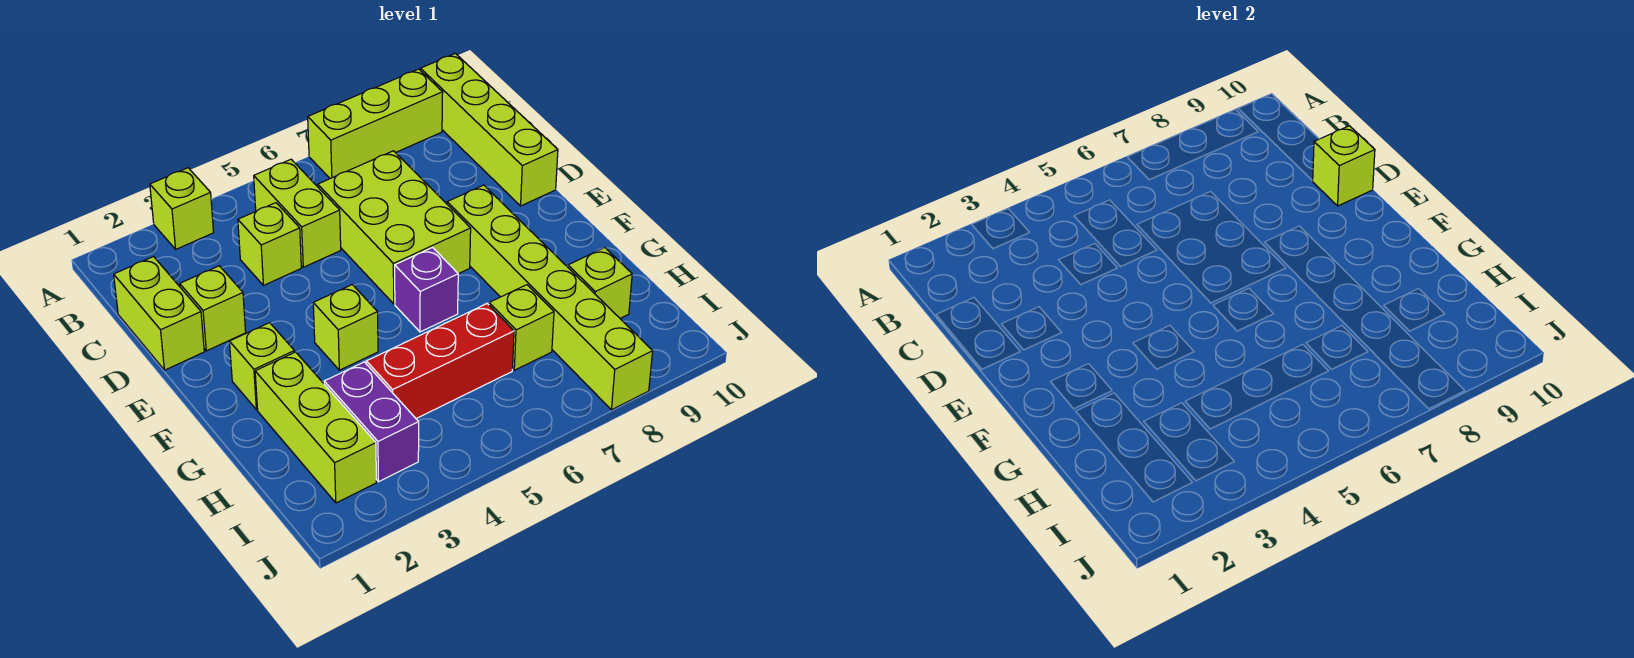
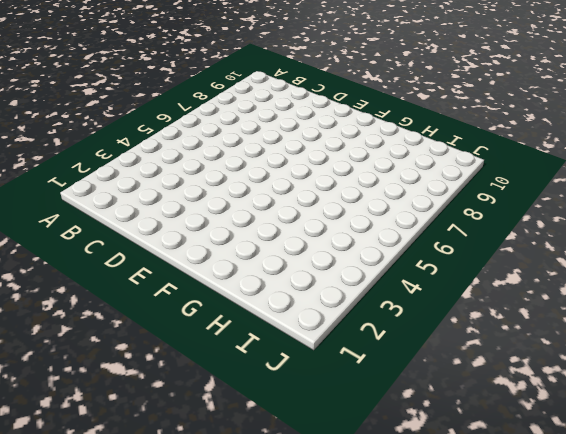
none -> lime brick A3 level 1
none -> lime brick A7:A9 level 1
none -> lime brick A10:D10 level 1

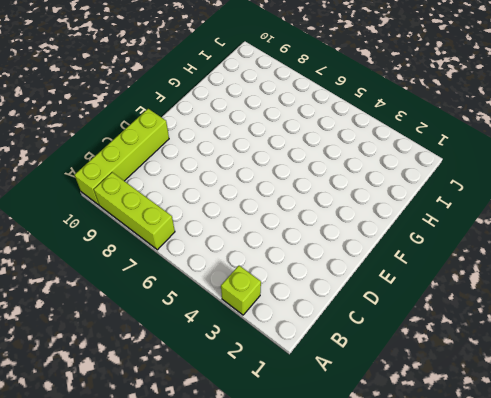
none -> lime brick B5:C5 level 1
none -> lime brick C1:D1 level 1
none -> lime brick C4 level 1

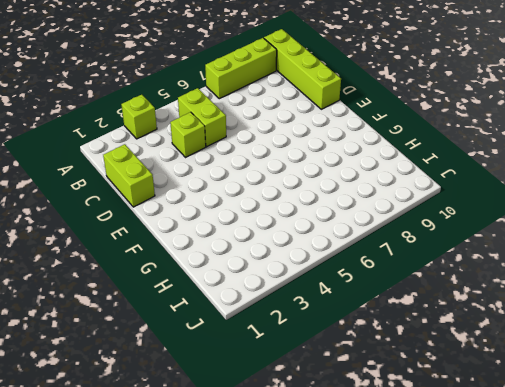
none -> lime brick C6:E7 level 1
none -> lime brick D2 level 1
none -> lime brick E8:J8 level 1

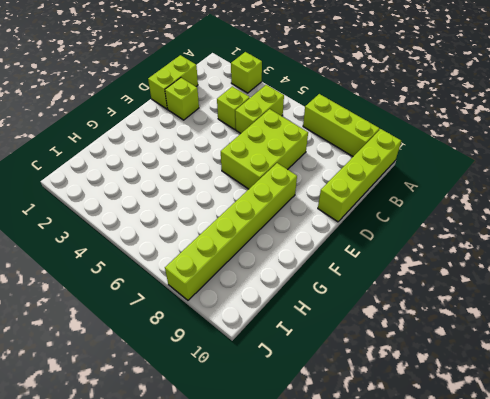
none -> lime brick F2 level 1
none -> lime brick F4 level 1
none -> purple brick F6 level 1

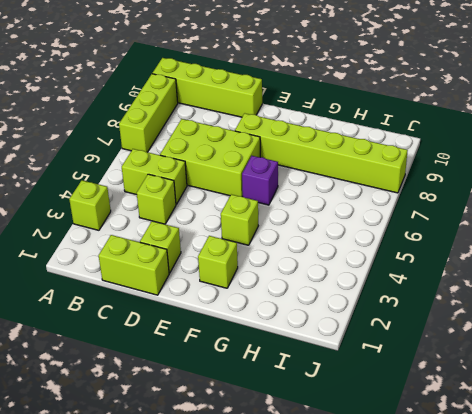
none -> lime brick G2:I2 level 1
none -> purple brick H3:I3 level 1
none -> red brick H4:H6 level 1

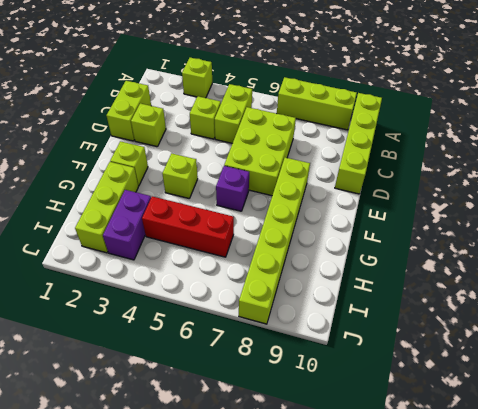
none -> lime brick H7 level 1
none -> lime brick H9 level 1
none -> lime brick D10 level 2

